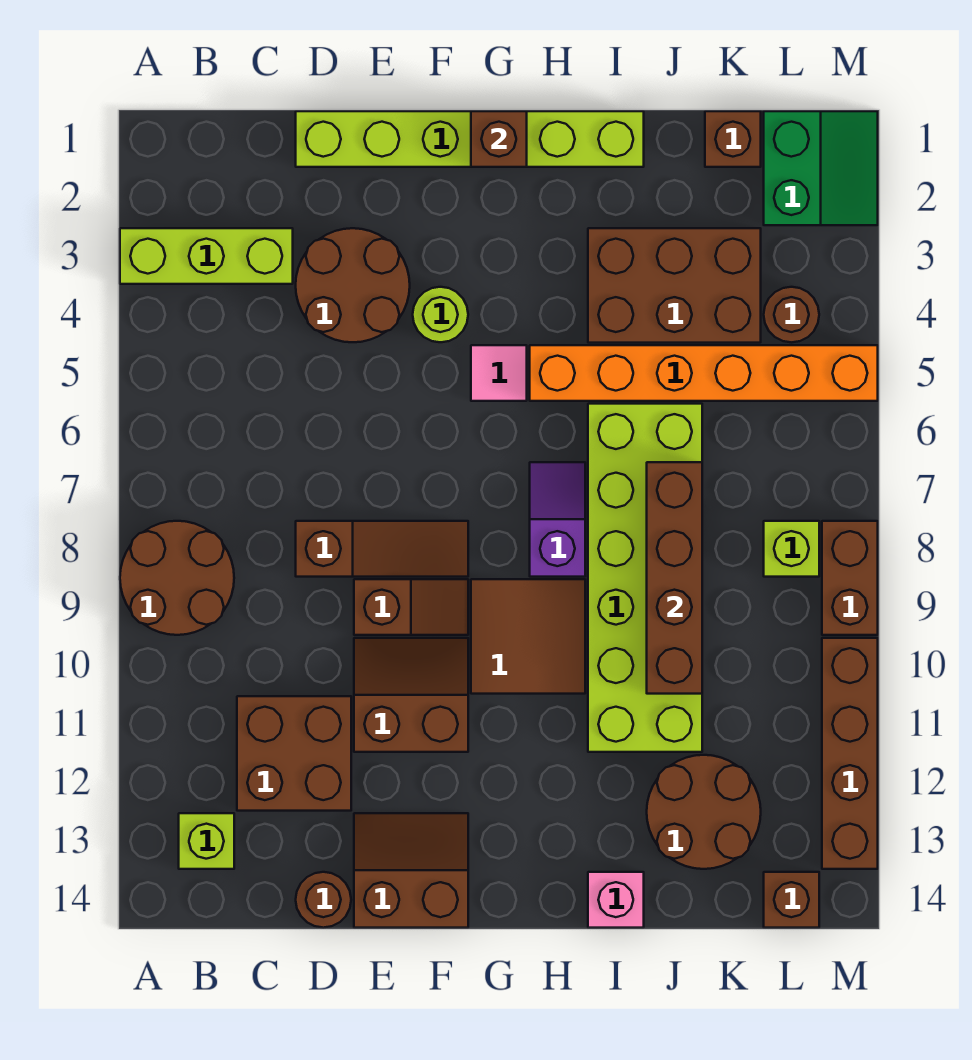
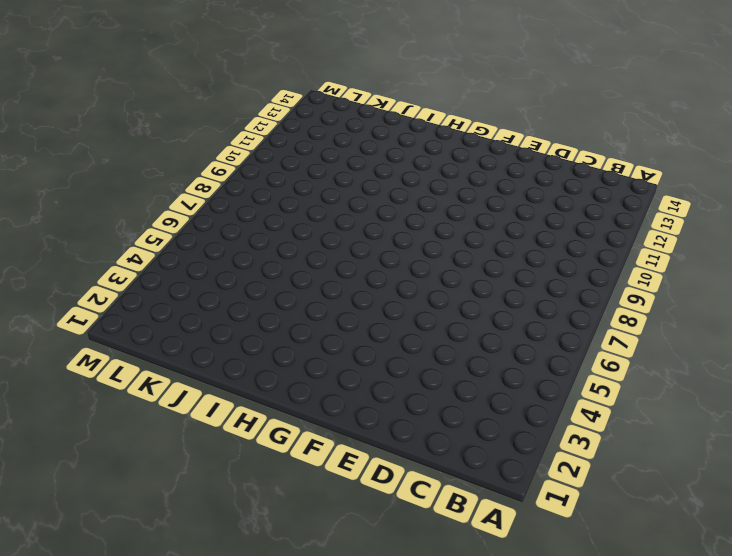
none -> lime brick A3:C3 level 1
none -> brown round brick A8:B9 level 1
none -> lime brick B13 level 1

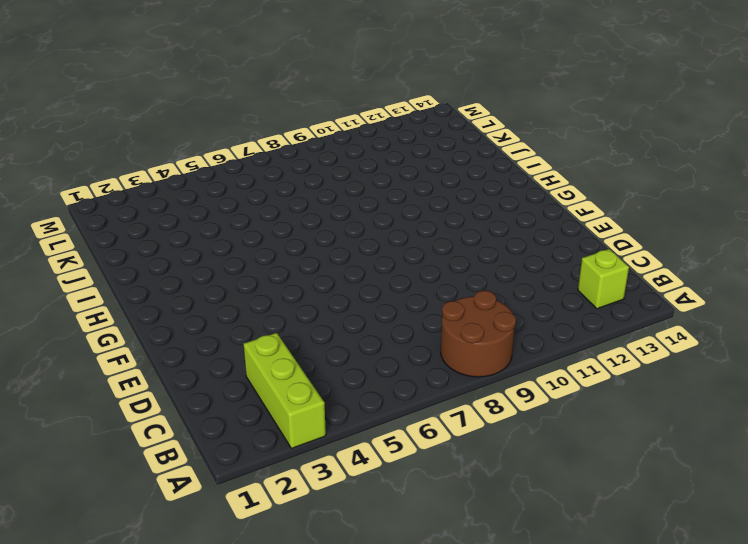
none -> brown brick C11:D12 level 1
none -> lime brick D1:I1 level 1
none -> brown round brick D3:E4 level 1

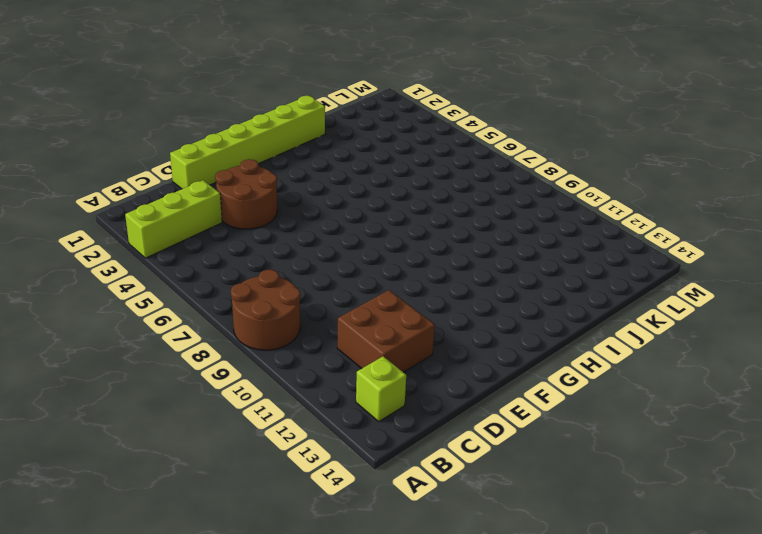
none -> brown slope D8:F8 level 1 top D
none -> brown round brick D14 level 1
none -> brown slope E9:F9 level 1 top E

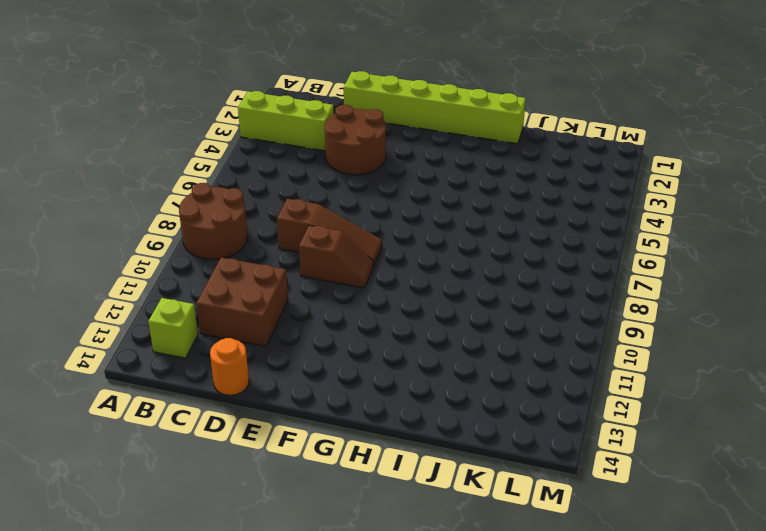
orange round brick D14 level 1 -> brown round brick D14 level 1
none -> brown slope E10:F11 level 1 top 11
none -> brown slope E13:F14 level 1 top 14
none -> lime round brick F4 level 1

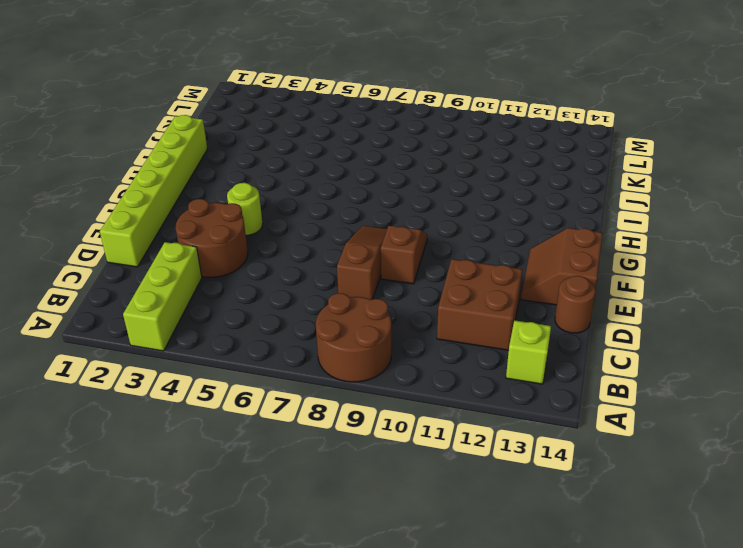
none -> brown slope E10:F11 level 1 top 11
none -> pink tile G5 level 1
none -> brown tile G9:H10 level 1

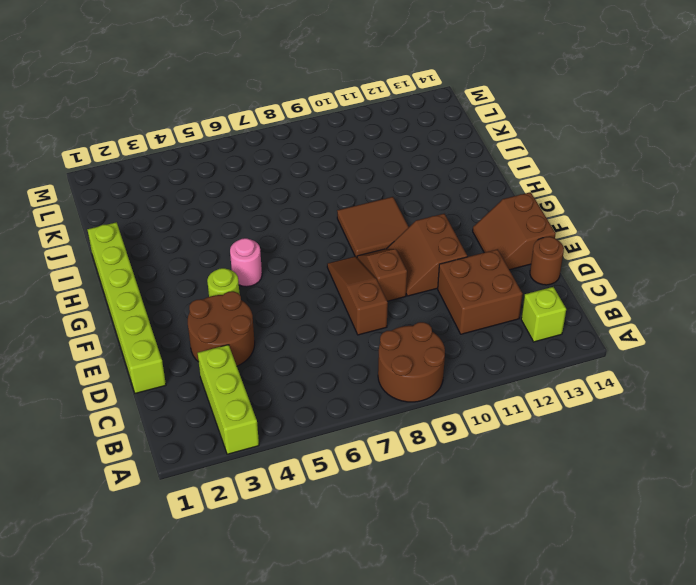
pink round brick G5 level 1 -> pink tile G5 level 1
none -> orange brick H5:M5 level 1
none -> purple slope H7:H8 level 1 top 8
none -> brown brick I3:K4 level 1

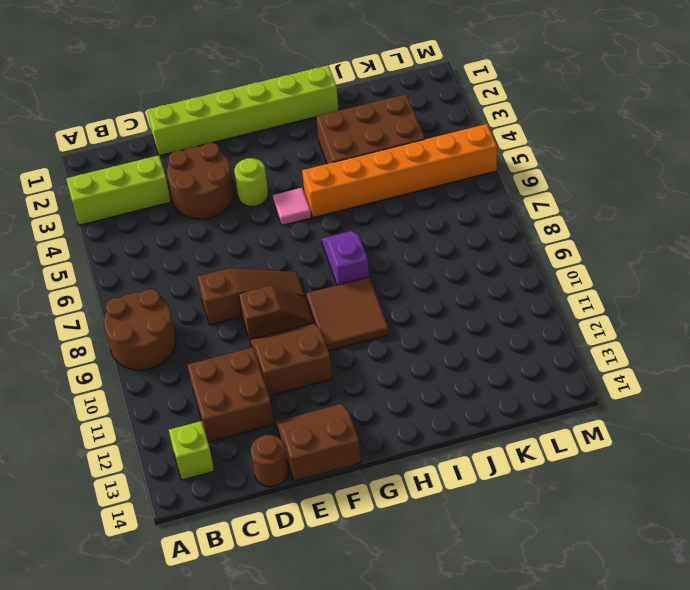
none -> lime brick I6:J11 level 1
none -> pink brick I14 level 1
none -> brown round brick J12:K13 level 1

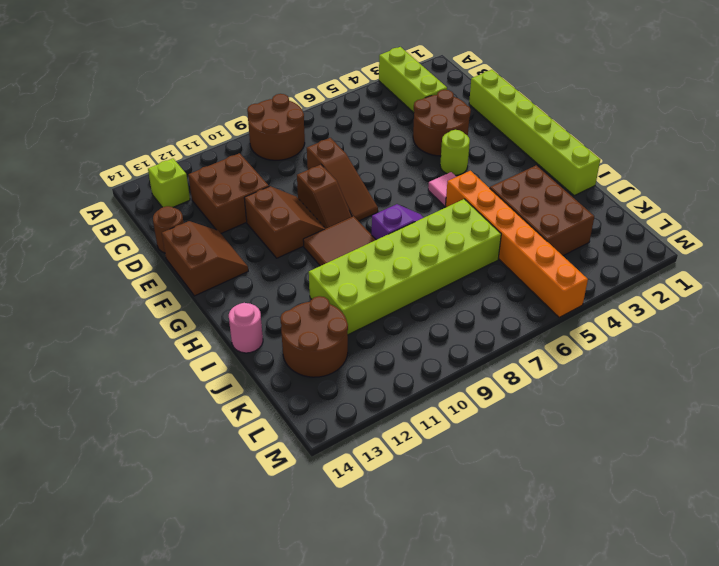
pink round brick I14 level 1 -> pink brick I14 level 1
none -> brown brick K1 level 1
none -> green slope L1:M2 level 1 top L
none -> brown round brick L4 level 1

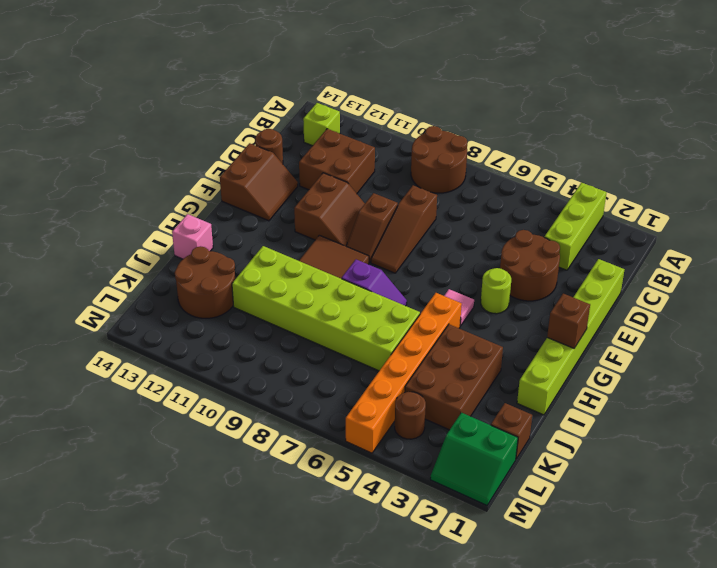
none -> lime brick L8 level 1
none -> brown brick L14 level 1
none -> brown brick M8:M9 level 1

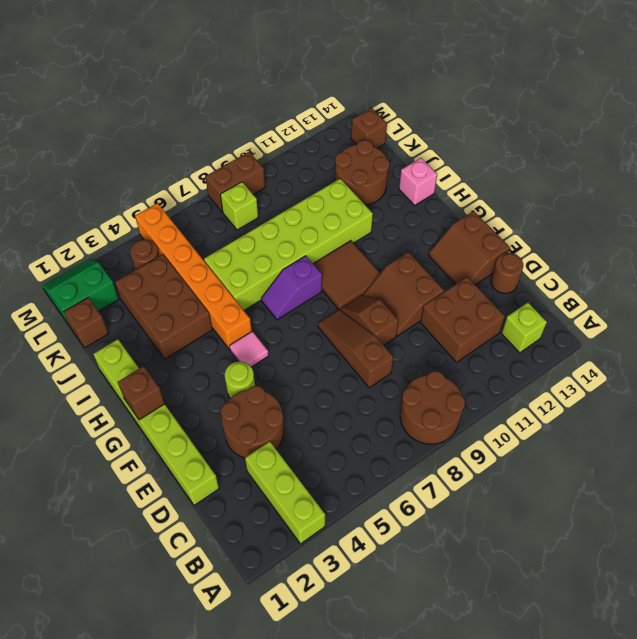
none -> brown brick M10:M13 level 1
none -> brown brick J7:J10 level 2

